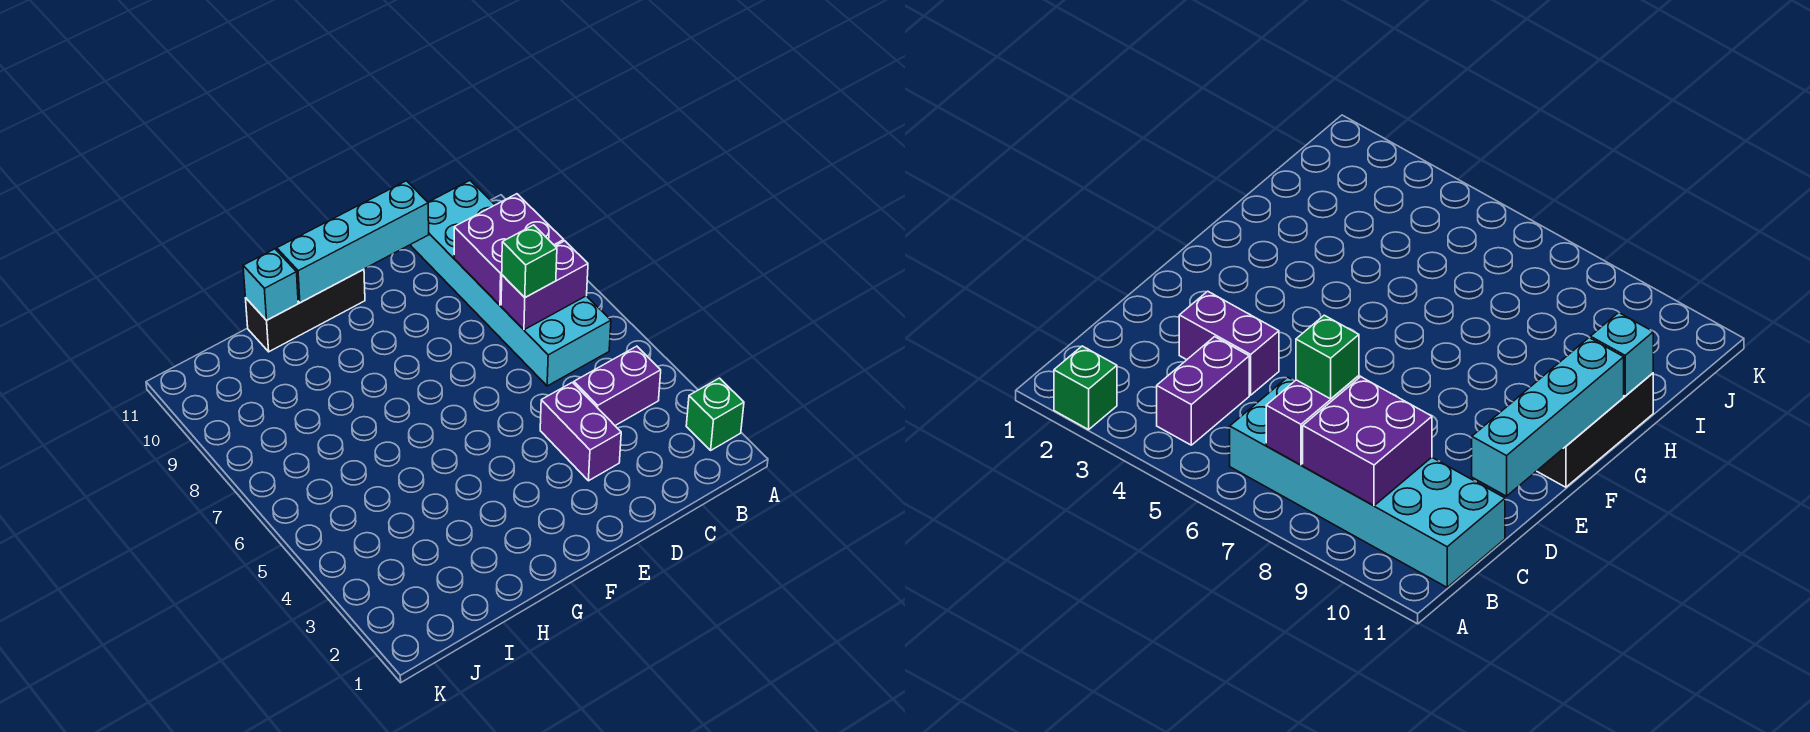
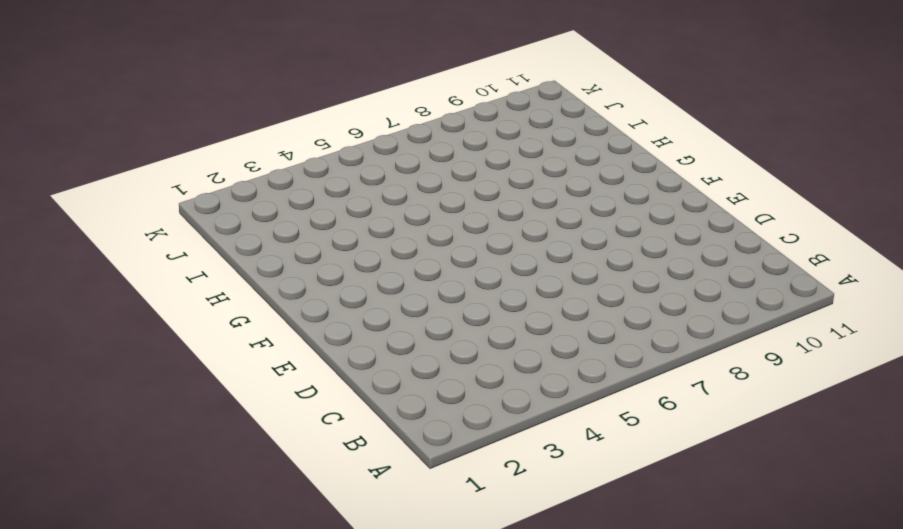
none -> green brick A2 level 1
none -> purple brick B4:C4 level 1

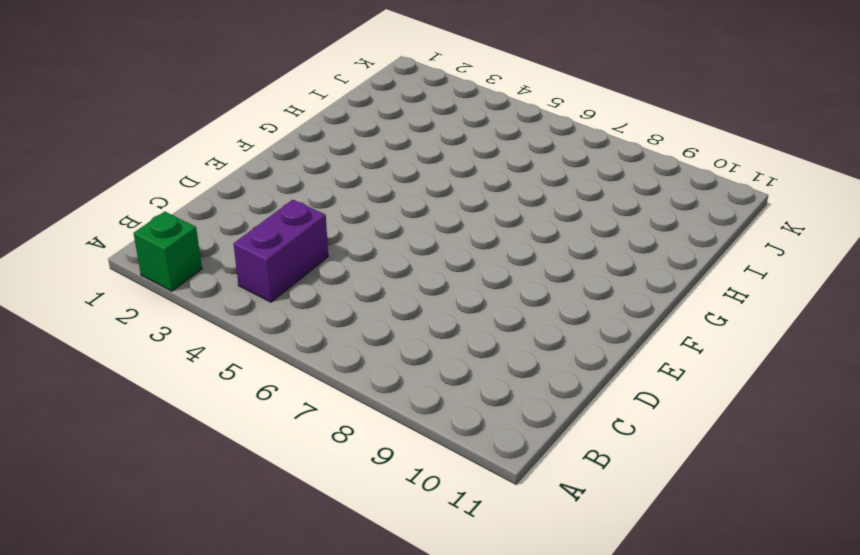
none -> cyan brick B6:C11 level 1
none -> purple brick D3:D4 level 1

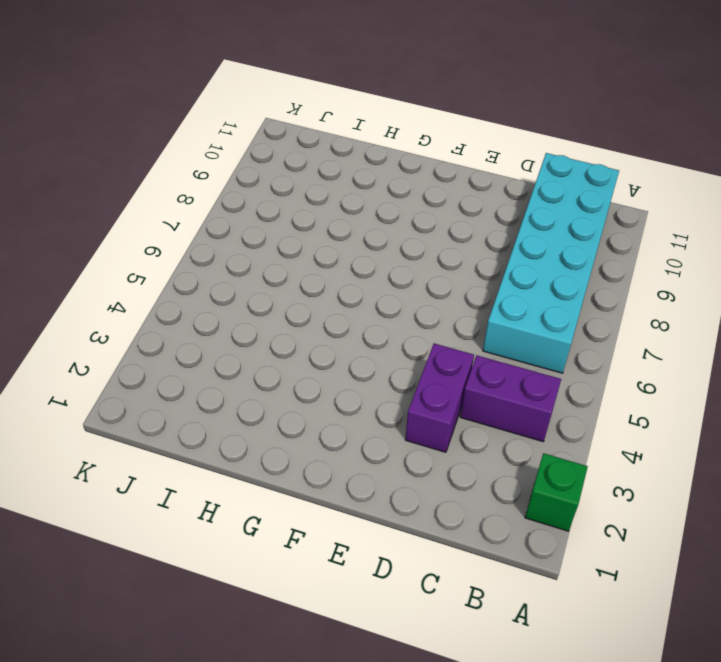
none -> black brick F11:H11 level 1
none -> purple brick B7:C7 level 2

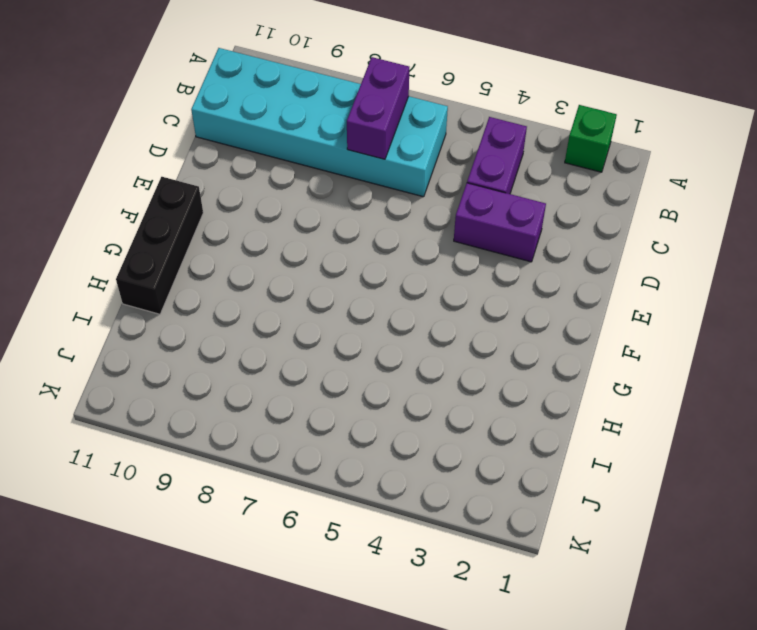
none -> purple brick B8:C9 level 2
none -> cyan brick D11:G11 level 2

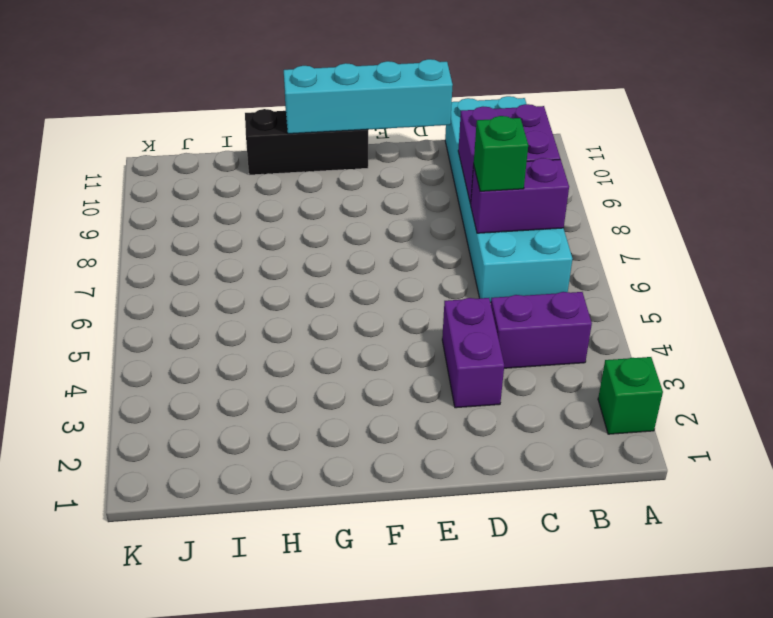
none -> cyan brick H11 level 2

